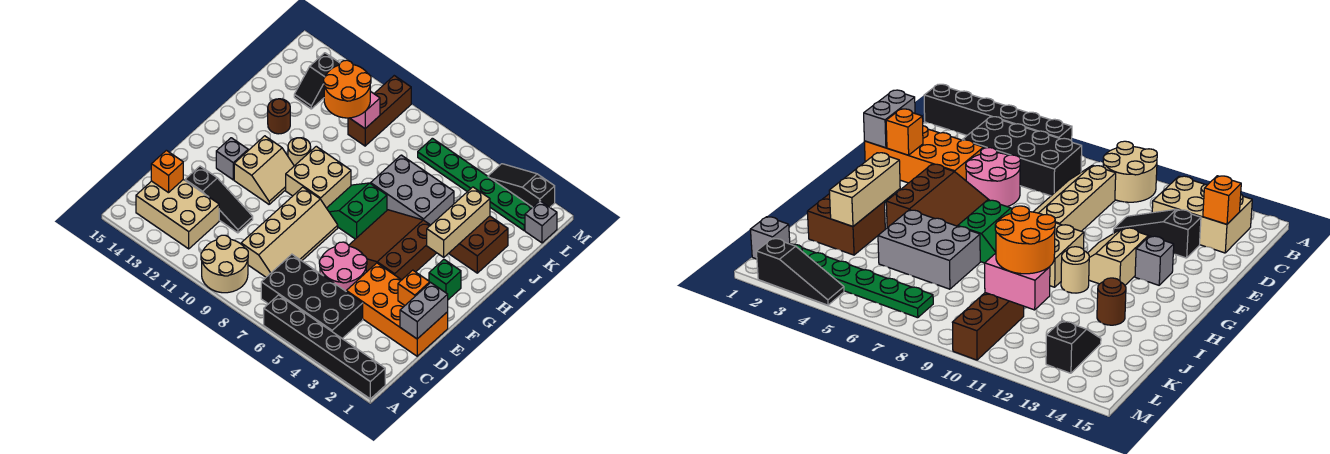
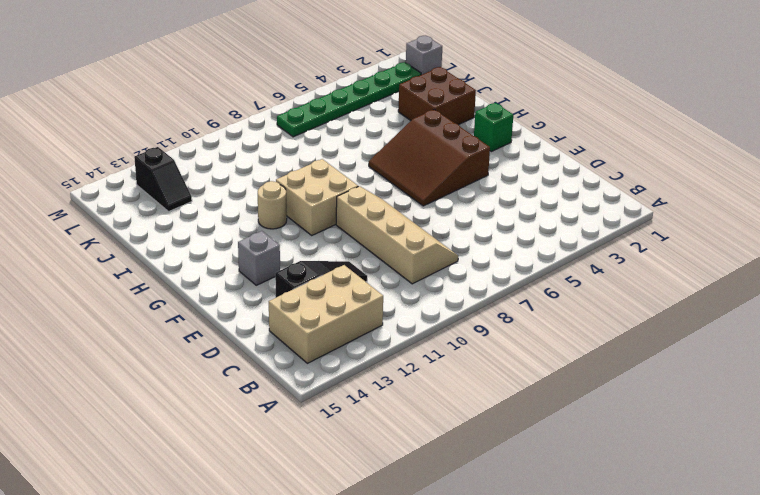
none -> black brick A1:A6 level 1
none -> tan round brick A9:B10 level 1
none -> black brick B4:C7 level 1

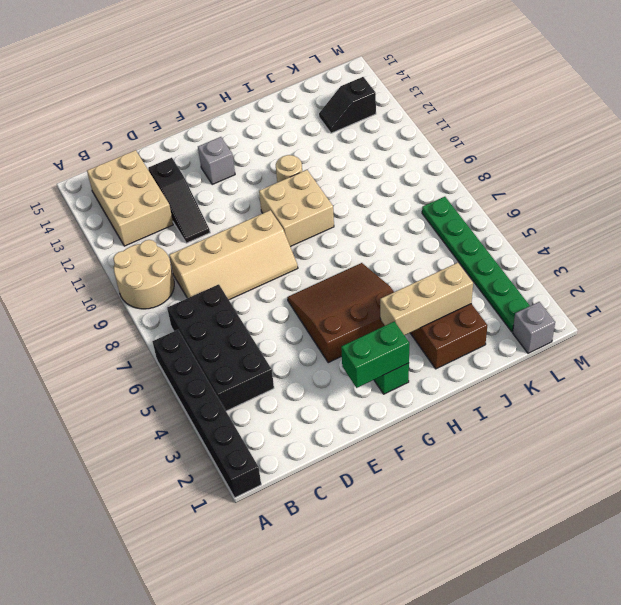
green brick F2:G2 level 2 -> none
none -> orange brick D1:E4 level 1
none -> pink round brick D5:E6 level 1
none -> tan slope F11:G12 level 1 top 12

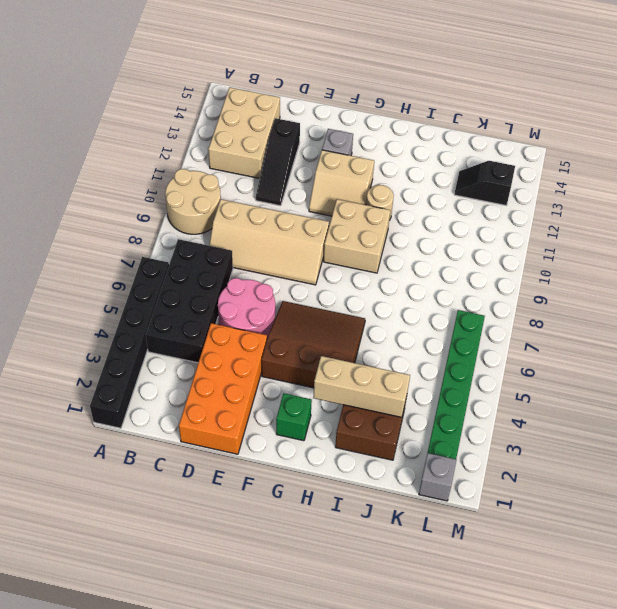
none -> green slope G7:H8 level 1 top 7
none -> grey brick I5:J7 level 1
none -> brown round brick I13 level 1

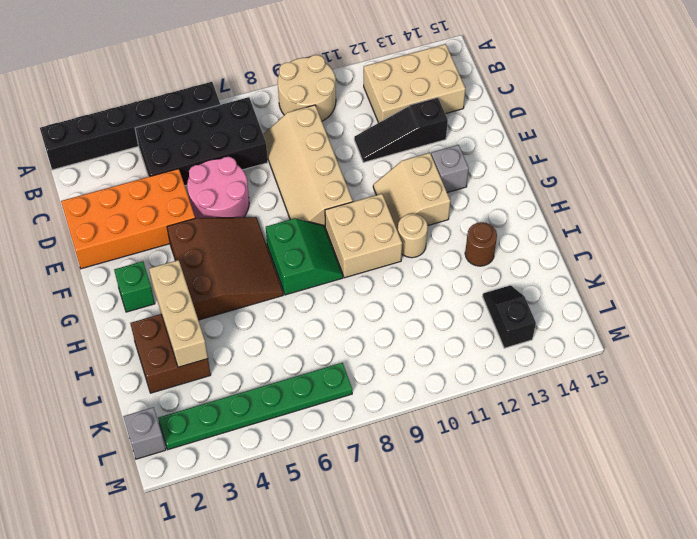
none -> grey brick I5:J7 level 1
none -> brown brick K10:M10 level 1
none -> black slope M2:M4 level 1 top 2

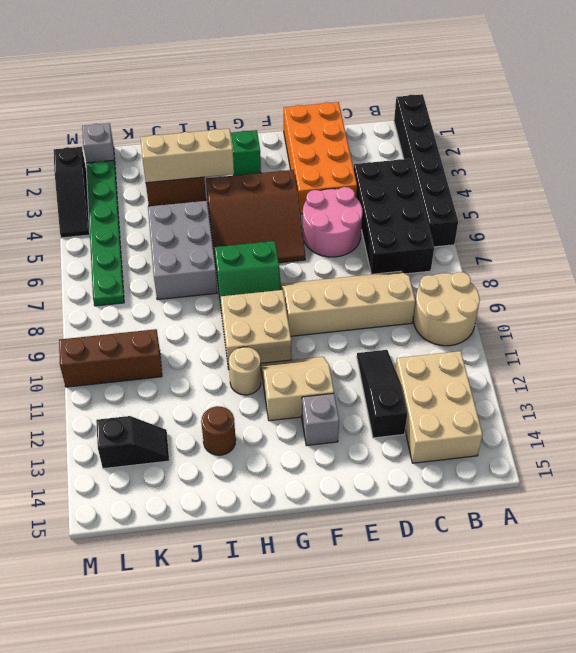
none -> orange brick C14 level 2
none -> grey brick D1:E1 level 2
none -> orange brick E2 level 2

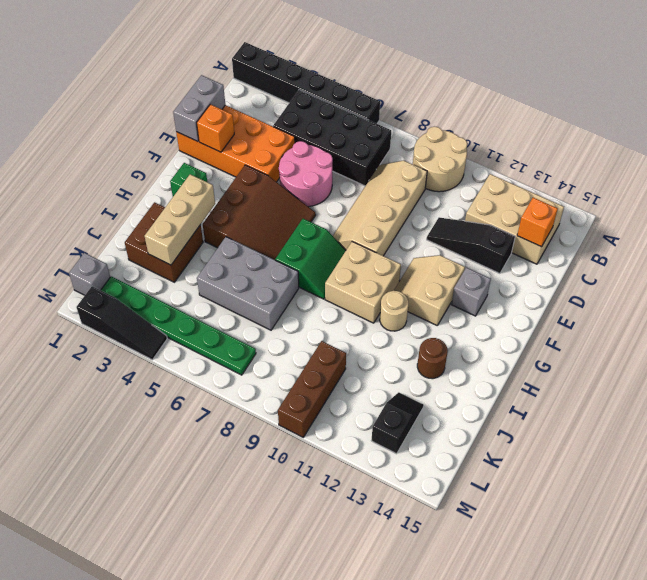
none -> pink brick K10:K11 level 2
none -> orange round brick J10:K11 level 3

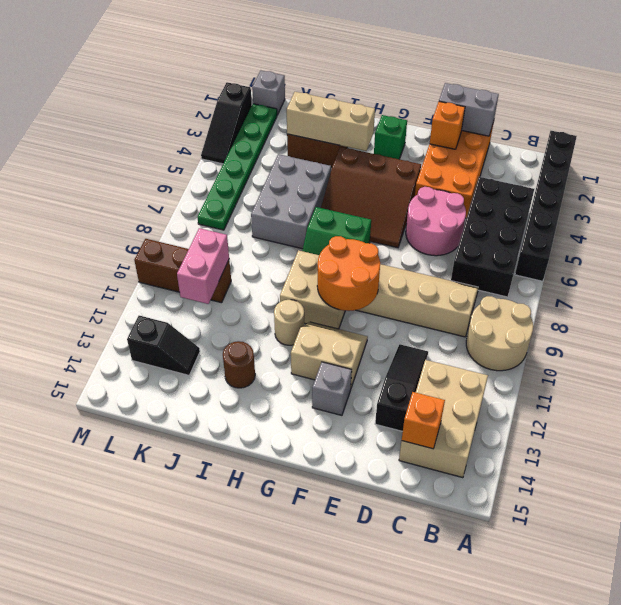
orange round brick F9:G10 level 2 -> orange round brick J10:K11 level 3

